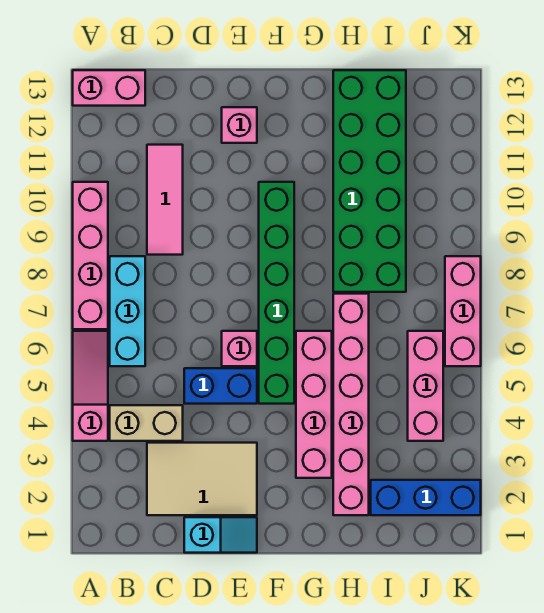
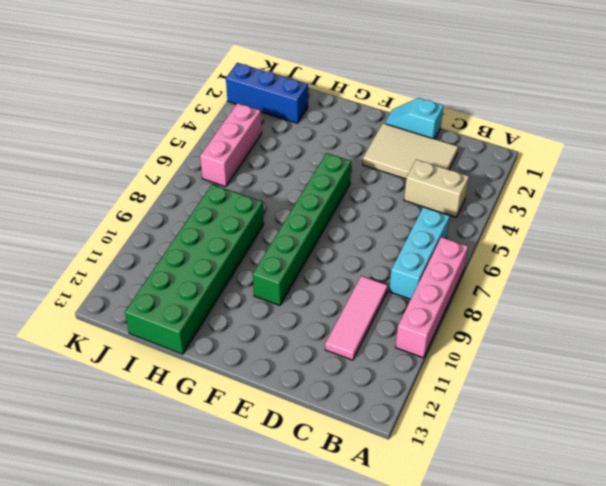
none -> pink slope A4:A6 level 1 top 4
none -> pink brick A13:B13 level 1
none -> blue brick D5:E5 level 1

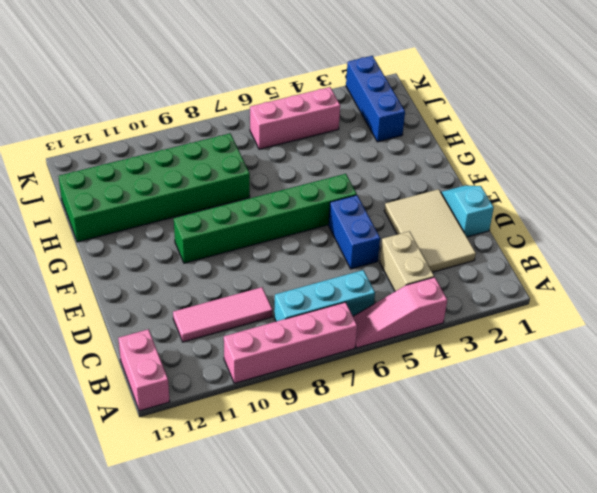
none -> pink brick E6 level 1
none -> pink brick E12 level 1
none -> pink brick G3:G6 level 1

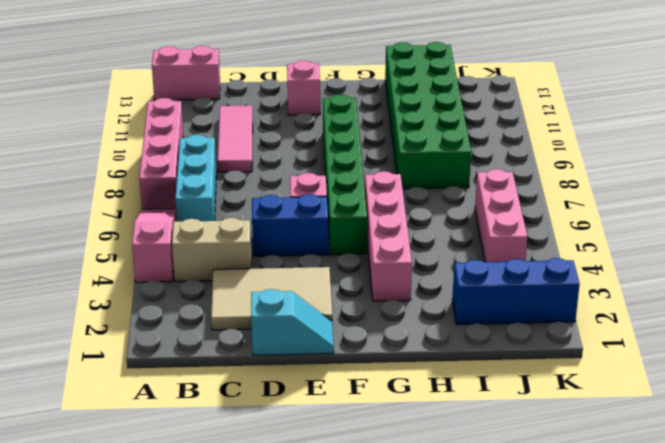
none -> pink brick H2:H7 level 1
none -> pink brick K6:K8 level 1

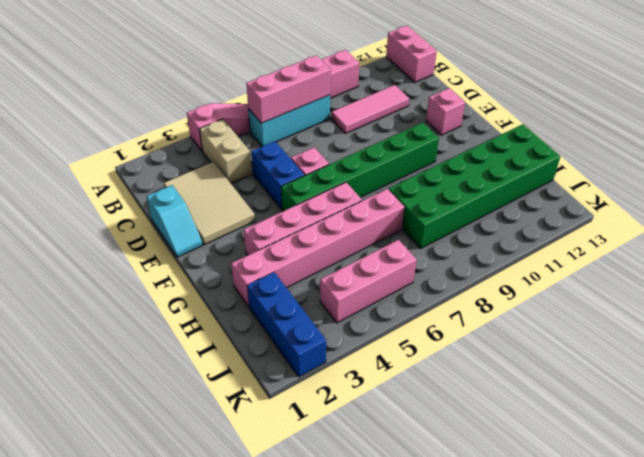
pink brick B6:B8 level 2 -> pink brick K6:K8 level 1

